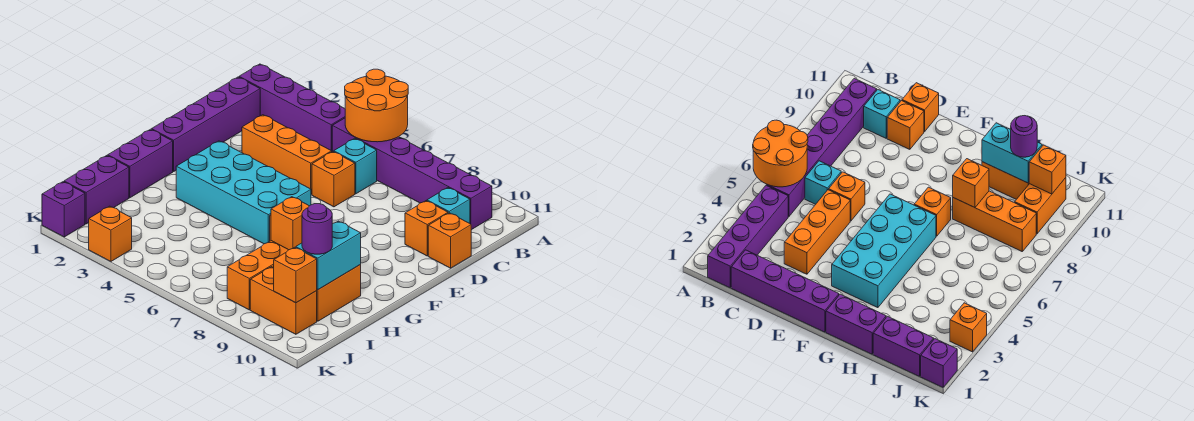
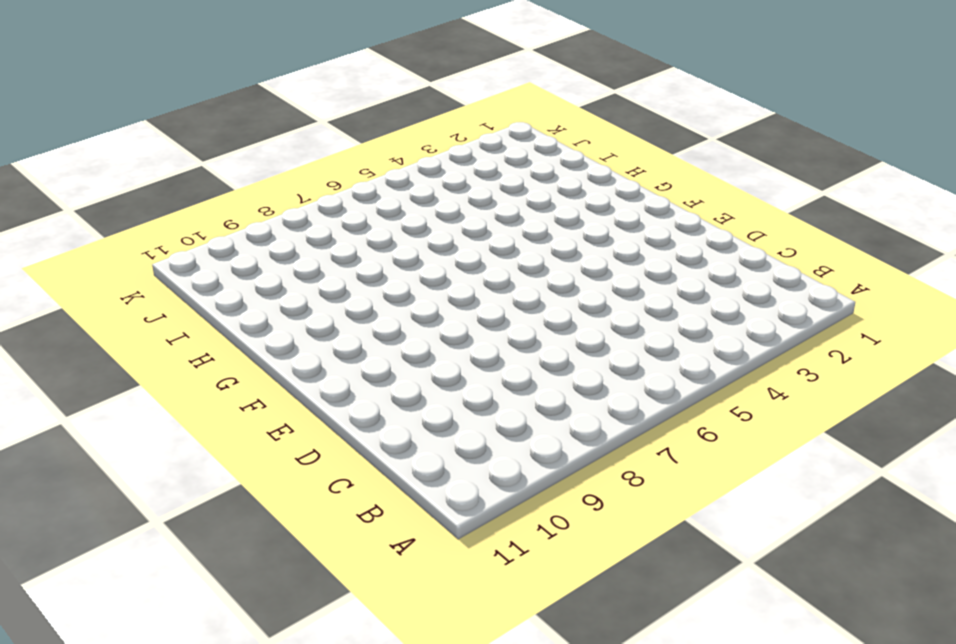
none -> purple brick B1:B4 level 1
none -> purple brick B5:B10 level 1
none -> purple brick C1:F1 level 1

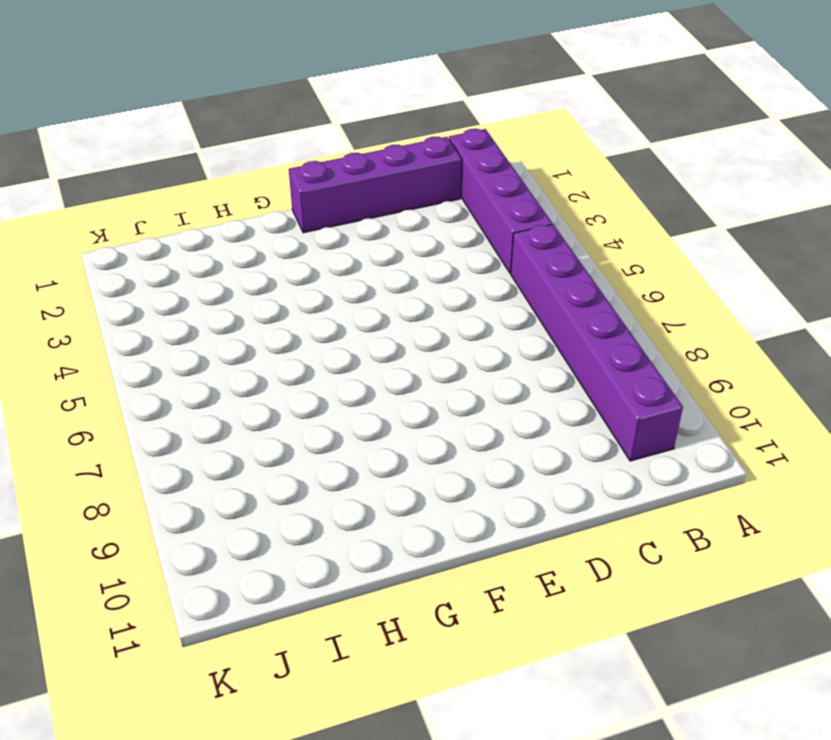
none -> cyan brick C6 level 1
none -> cyan brick C10 level 1
none -> orange brick D3:D5 level 1

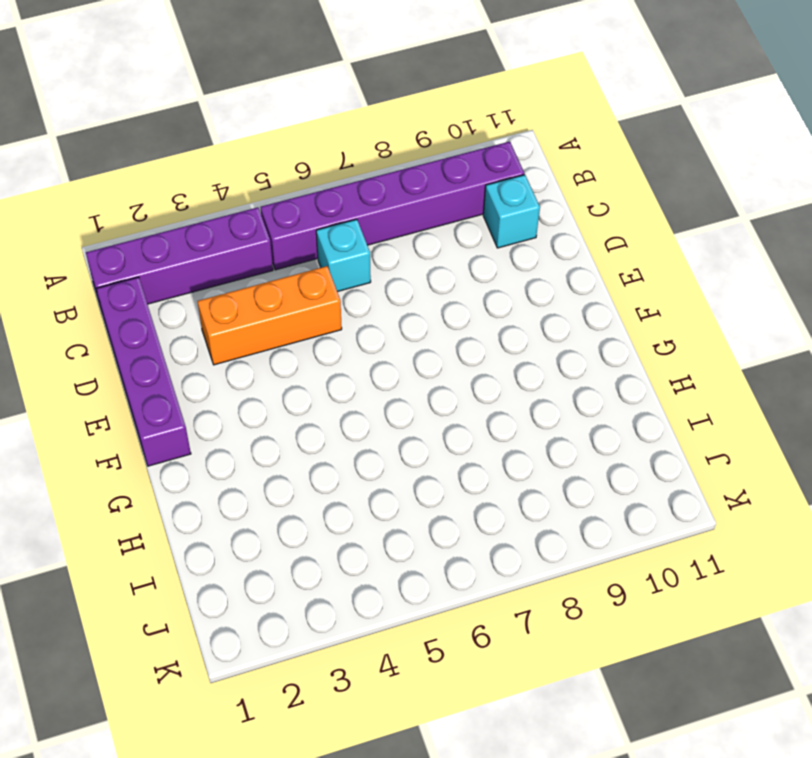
none -> orange brick D6 level 1
none -> orange brick D10 level 1
none -> orange brick D11 level 1

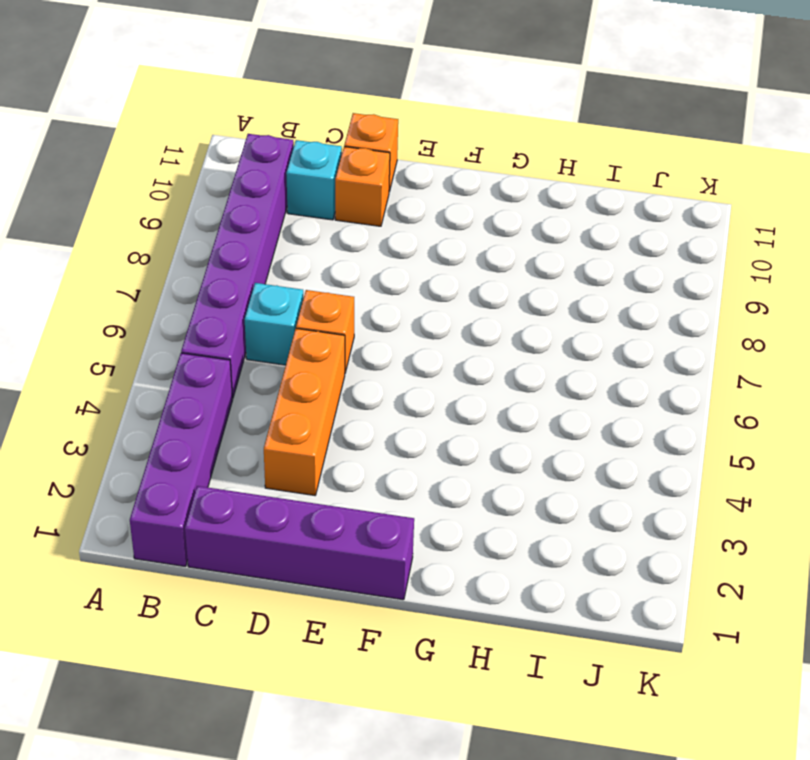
none -> cyan brick F3:G6 level 1
none -> purple brick G1:H1 level 1
none -> orange brick G7 level 1

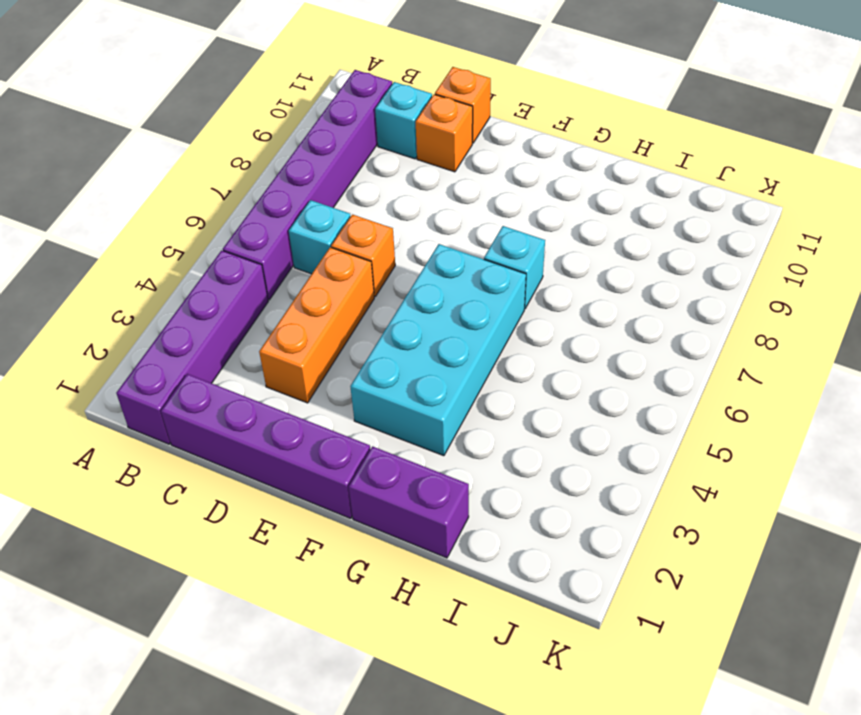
cyan brick G7 level 1 -> orange brick G7 level 1
none -> orange brick H8:J8 level 1
none -> orange brick H10:I10 level 1
none -> purple brick I1:J1 level 1

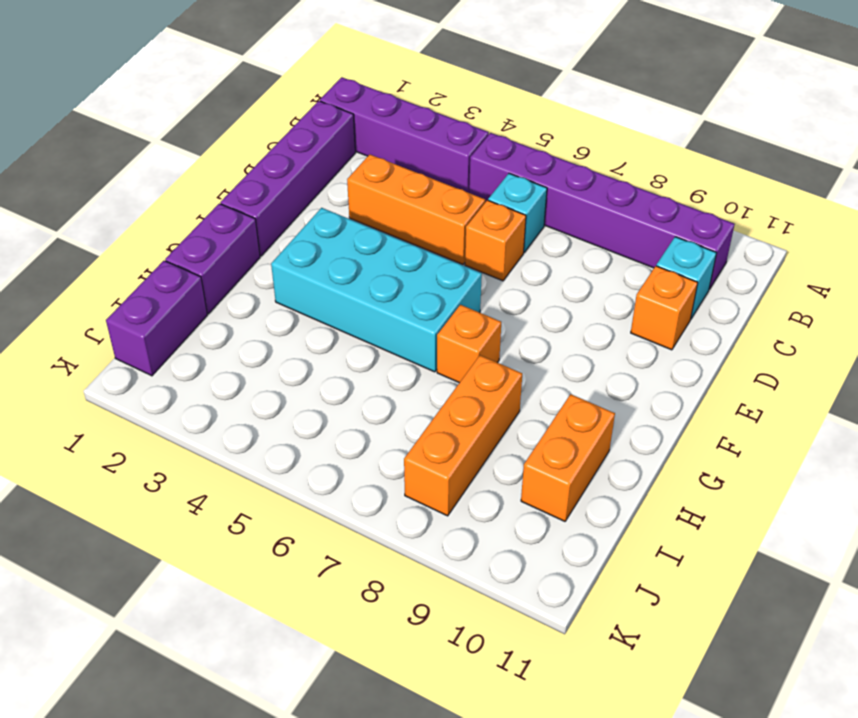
none -> orange brick D11 level 1
none -> orange brick J9:J10 level 1
none -> purple brick K1 level 1

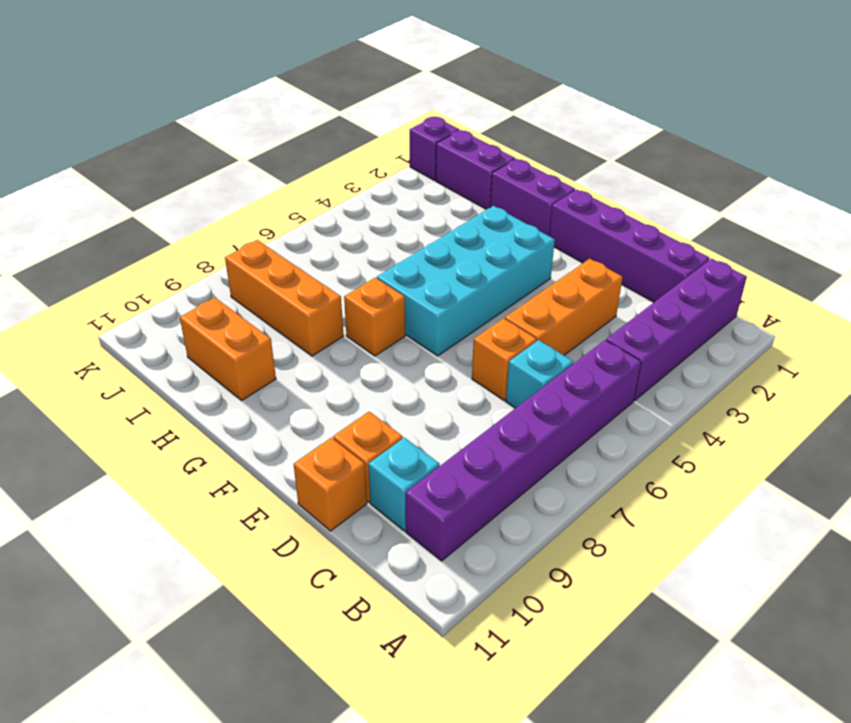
none -> orange brick J9:J10 level 1
none -> orange brick K3 level 1
none -> orange round brick A5:B6 level 2

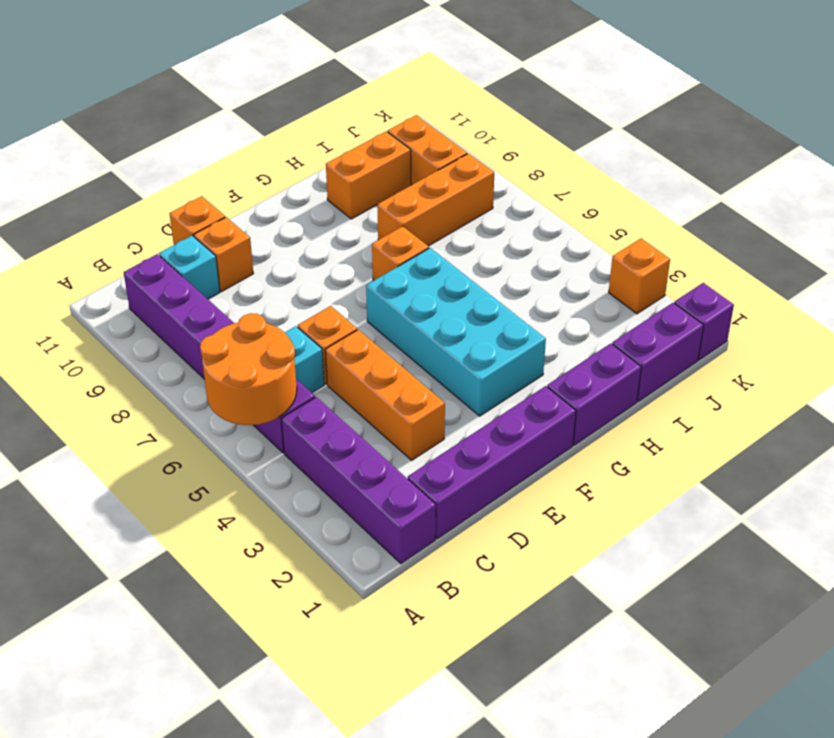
none -> orange brick H8 level 2
none -> cyan brick H10:I10 level 2
none -> orange brick J10 level 2

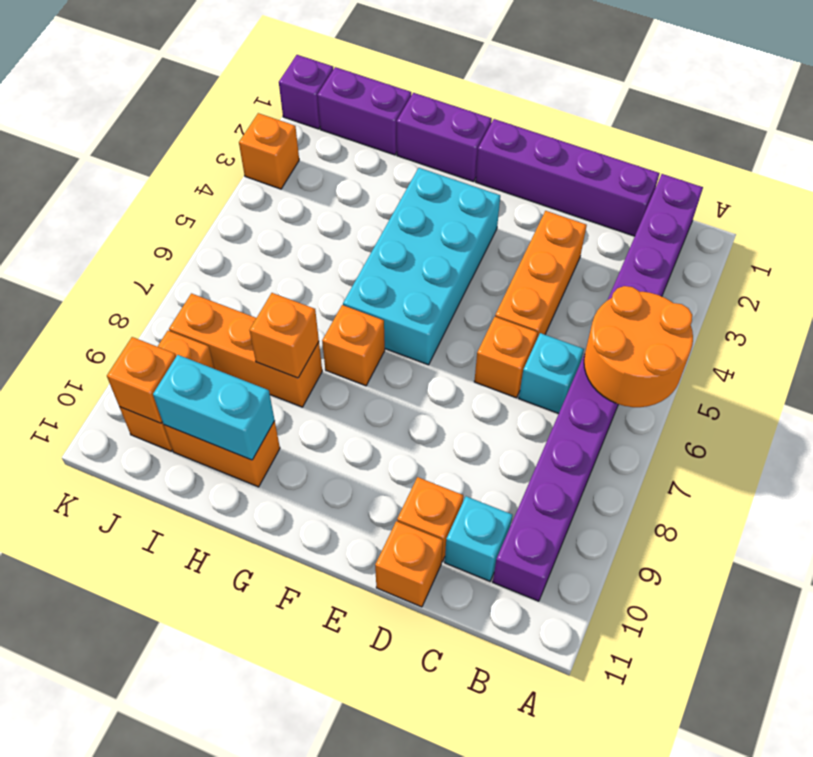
none -> purple round brick I10 level 3

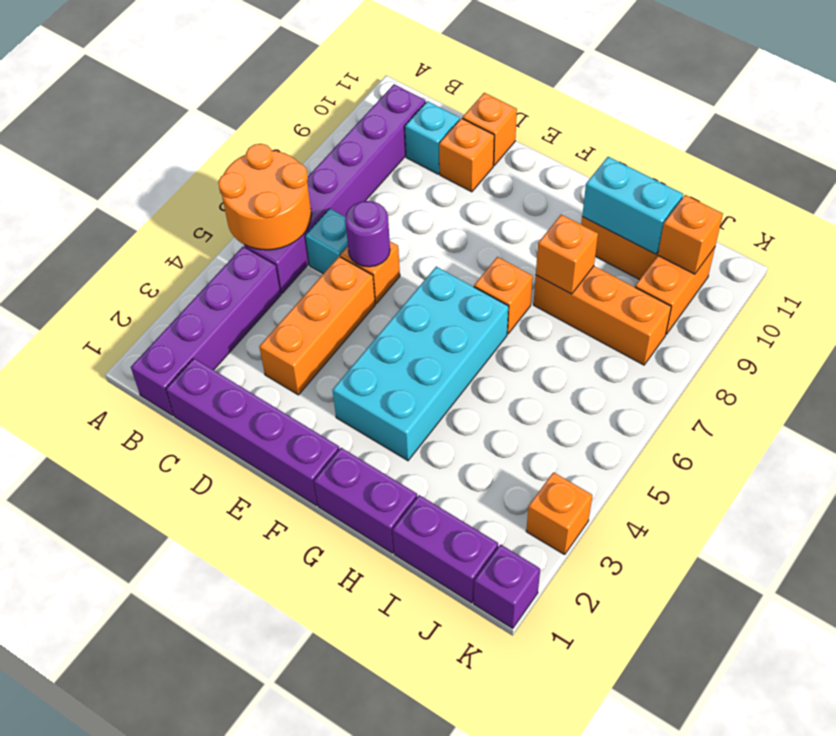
purple round brick D6 level 2 -> purple round brick I10 level 3

